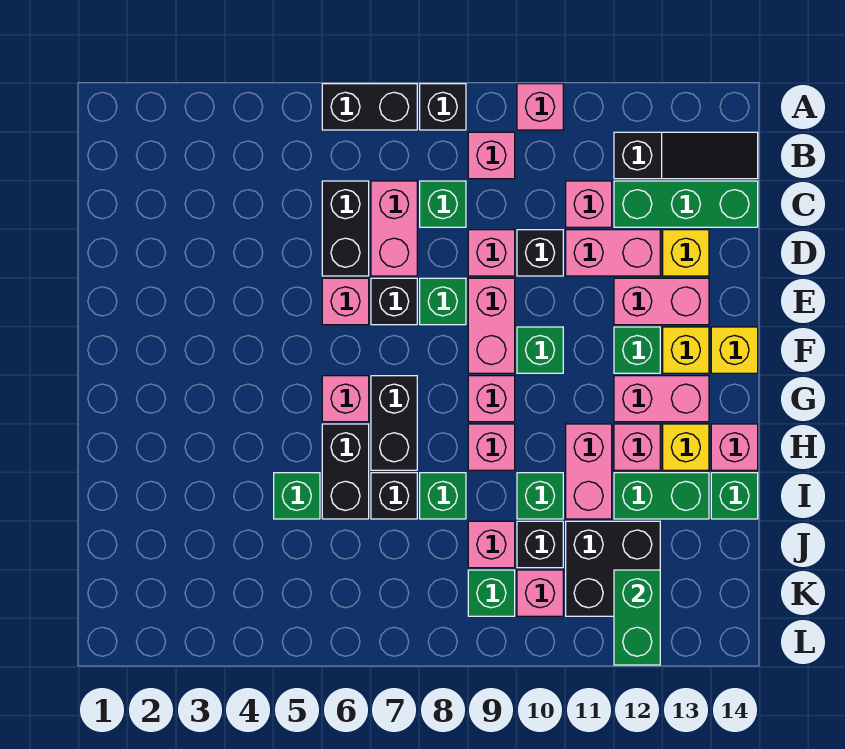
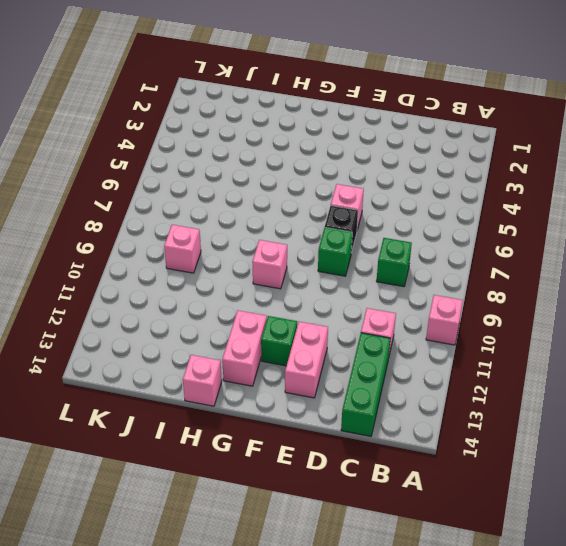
none -> black brick A6:A7 level 1
none -> black brick A8 level 1
none -> pink brick B9 level 1
none -> black slope B12:B14 level 1 top 12

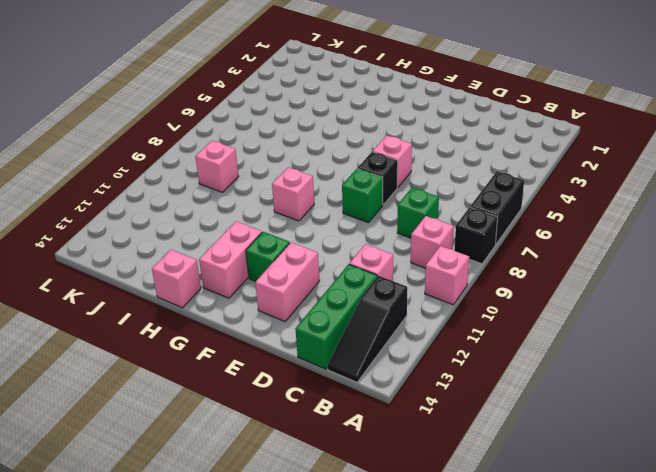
none -> black brick C6:D6 level 1
none -> pink brick C7:D7 level 1
none -> pink brick D9 level 1
none -> black brick D10 level 1

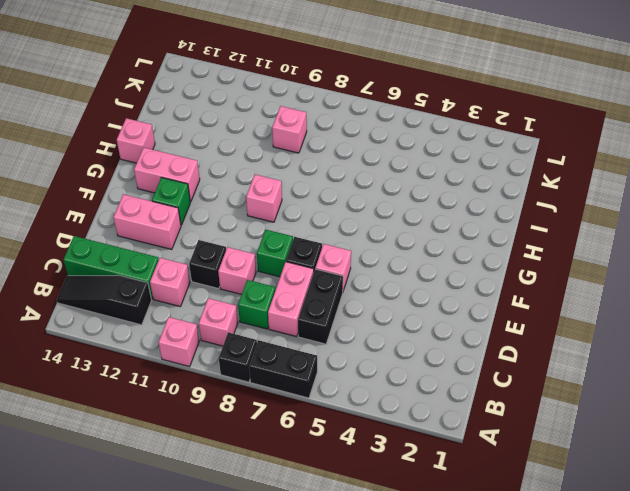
none -> pink brick D11:D12 level 1
none -> yellow brick D13 level 1
none -> pink brick E9:F9 level 1
none -> green brick F10 level 1

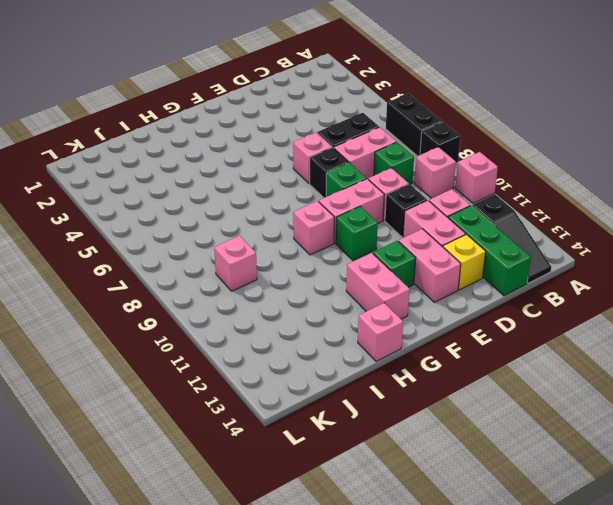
none -> yellow brick F13 level 1
none -> yellow brick F14 level 1
none -> pink brick G6 level 1
none -> black brick G7:H7 level 1

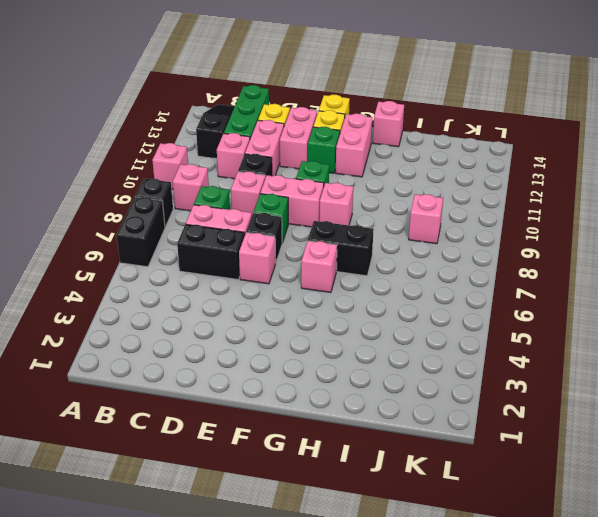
none -> black brick H6:I6 level 1
none -> pink brick H9 level 1
none -> pink brick H11:I11 level 1
none -> pink brick H12 level 1

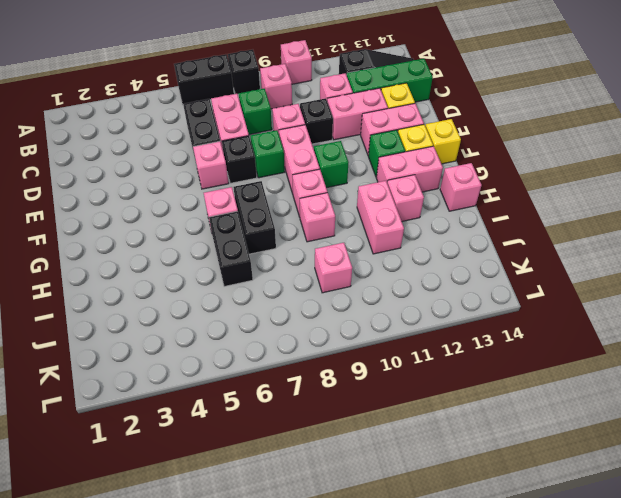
none -> yellow brick H13 level 1
none -> green brick I5 level 1
none -> black brick I7 level 1
none -> green brick I8 level 1

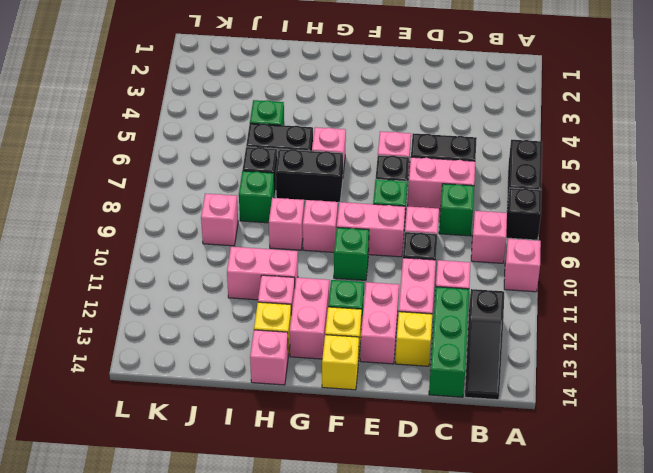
none -> green brick I10 level 1
none -> green brick I12:I13 level 1
none -> green brick I14 level 1
none -> black brick J10 level 1

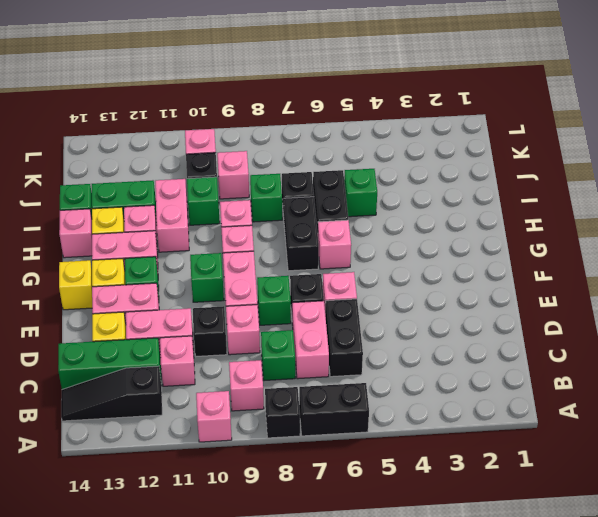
none -> black brick J11:K12 level 1
none -> green brick K9 level 1
none -> green brick K12:L12 level 2

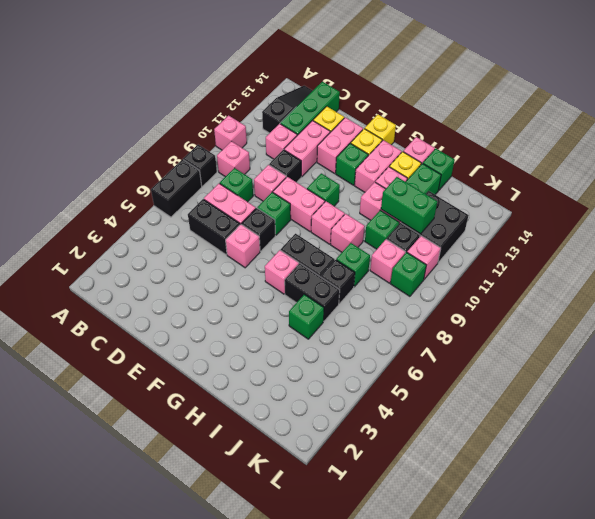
green brick I11:J11 level 2 -> green brick K12:L12 level 2

